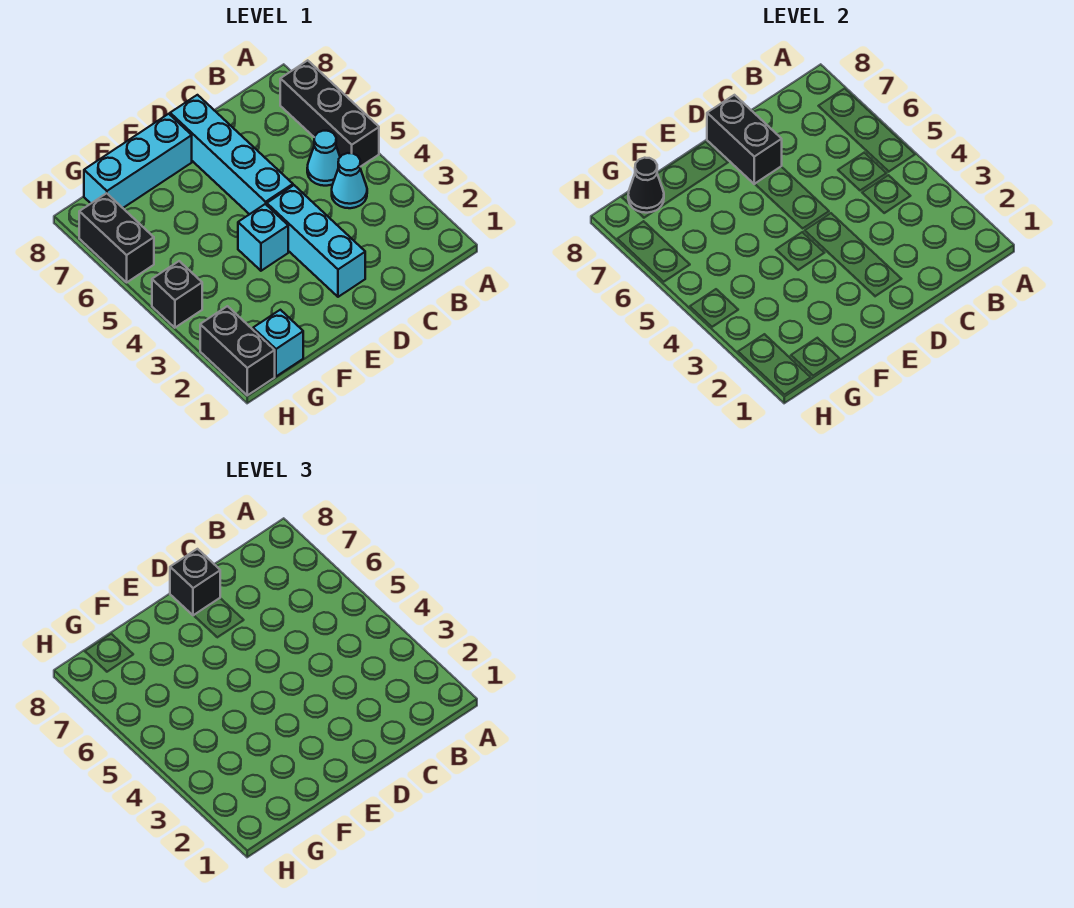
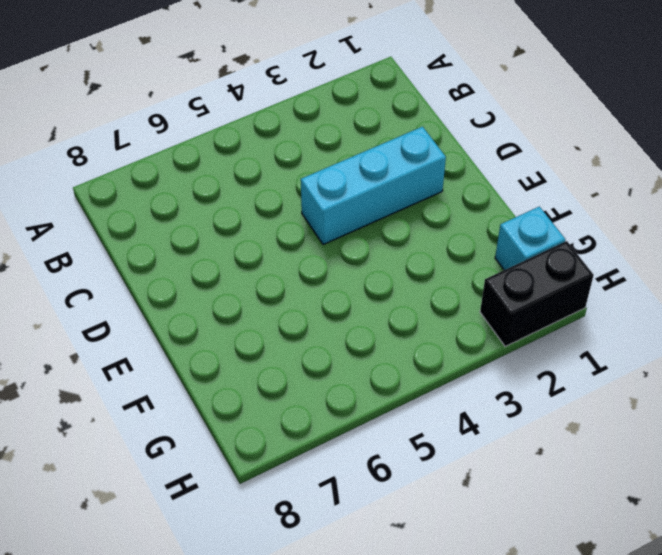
none -> black brick A5:A7 level 1
none -> cyan cone B4 level 1
none -> cyan cone B5 level 1

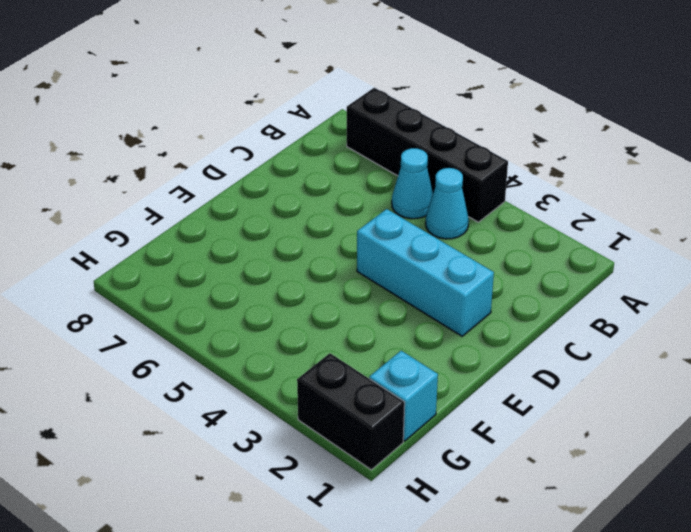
black brick A4:A7 level 1 -> black brick A5:A7 level 1
none -> cyan brick D5:D8 level 1
none -> cyan brick E4 level 1
none -> cyan brick E8:G8 level 1

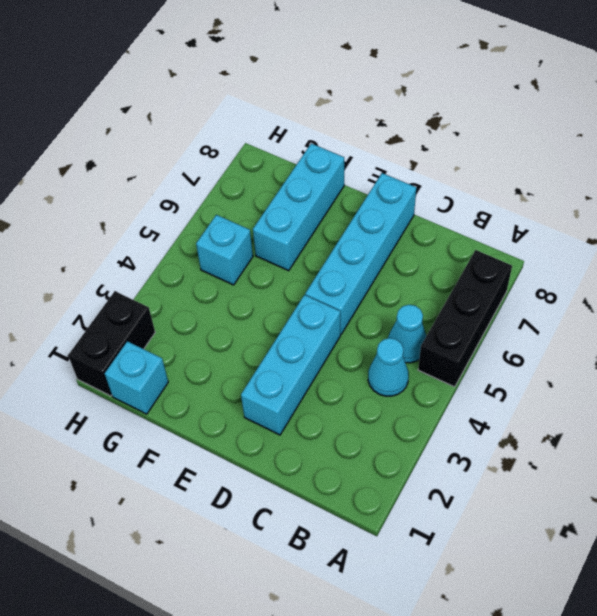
cyan brick F6:F8 level 1 -> cyan brick E8:G8 level 1
cyan brick G5 level 1 -> cyan brick E4 level 1
none -> black brick H4 level 1
none -> black brick H6:H7 level 1
none -> black brick D7:D8 level 2

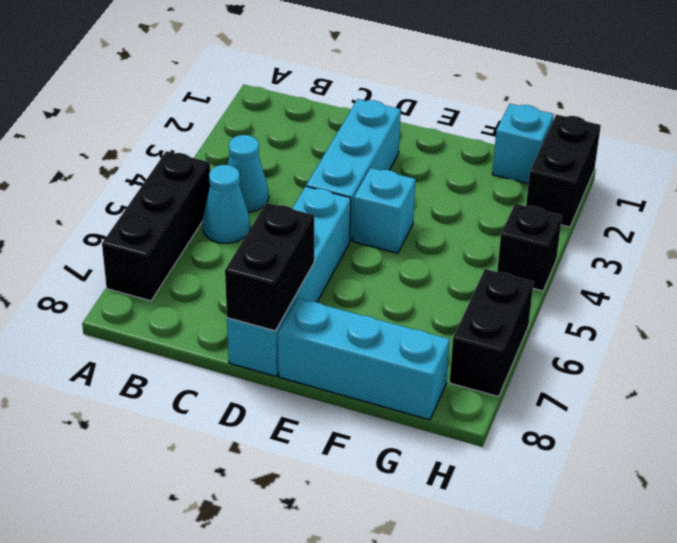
none -> black cone G8 level 2
none -> black brick D8 level 3

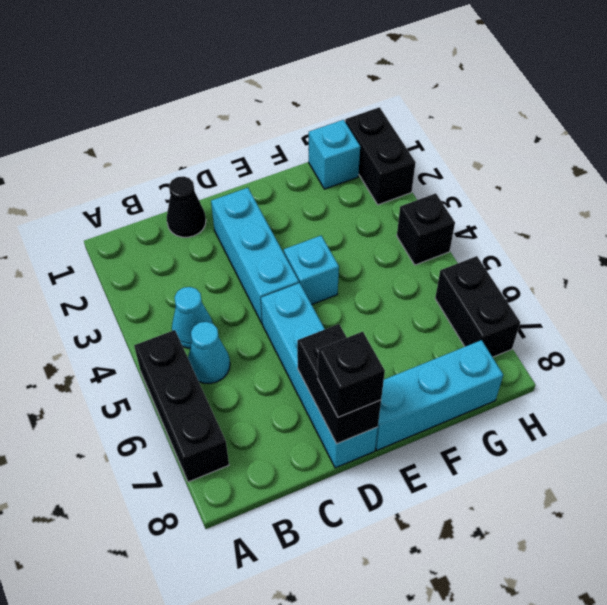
black cone C1 level 1 -> black cone G8 level 2

